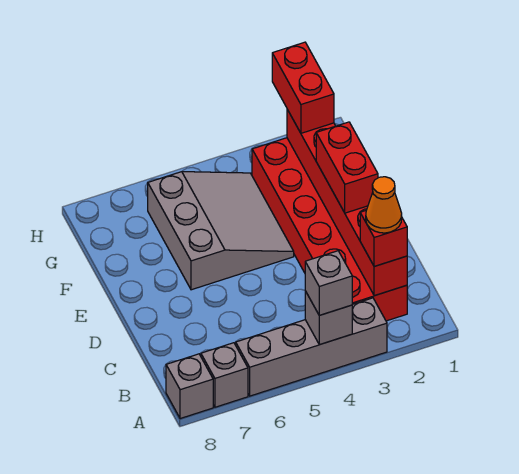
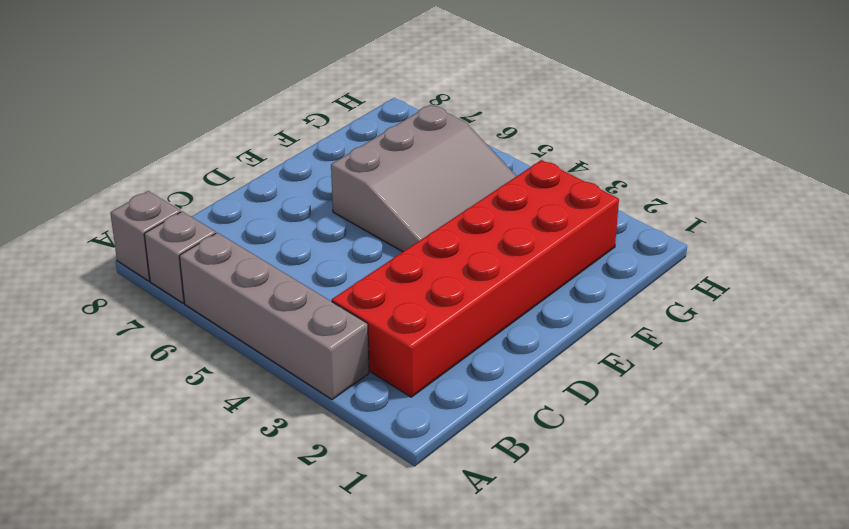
none -> grey brick A4 level 2
none -> red brick B2:G2 level 2
none -> grey brick A4 level 3

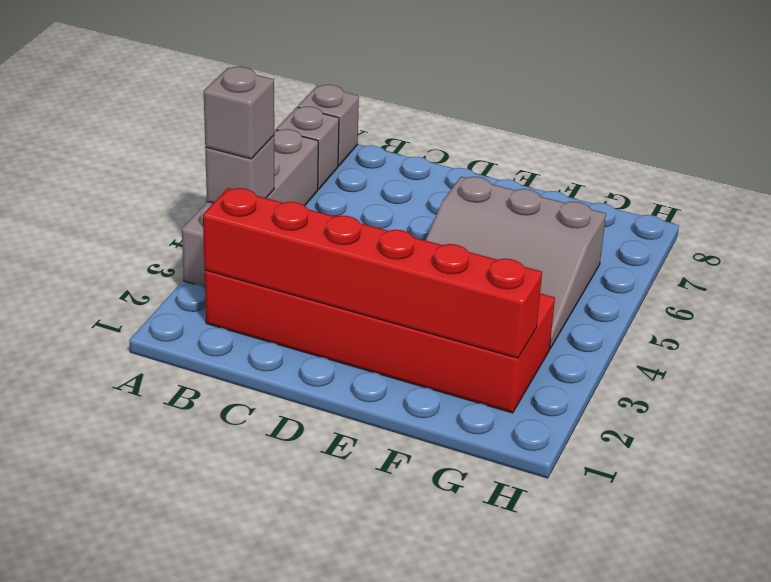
none -> red brick B2 level 3
none -> red brick D2:E2 level 3
none -> red brick G2:H2 level 3

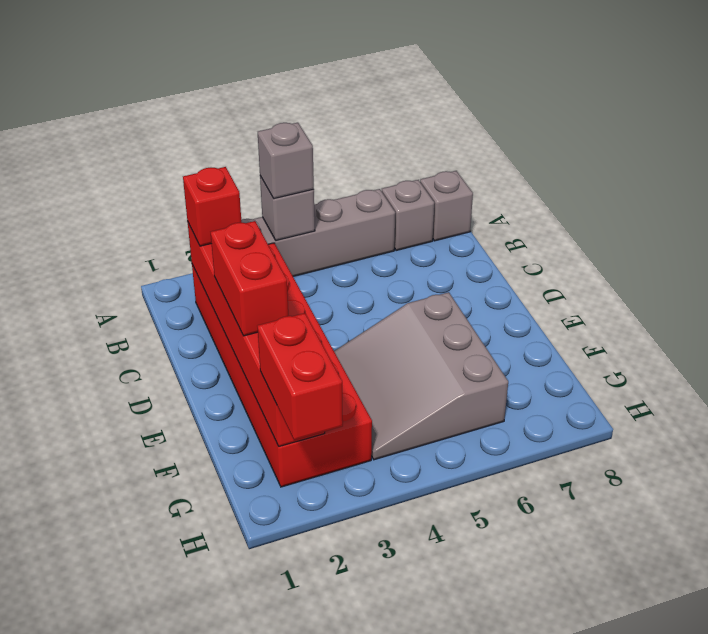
none -> orange cone B2 level 4

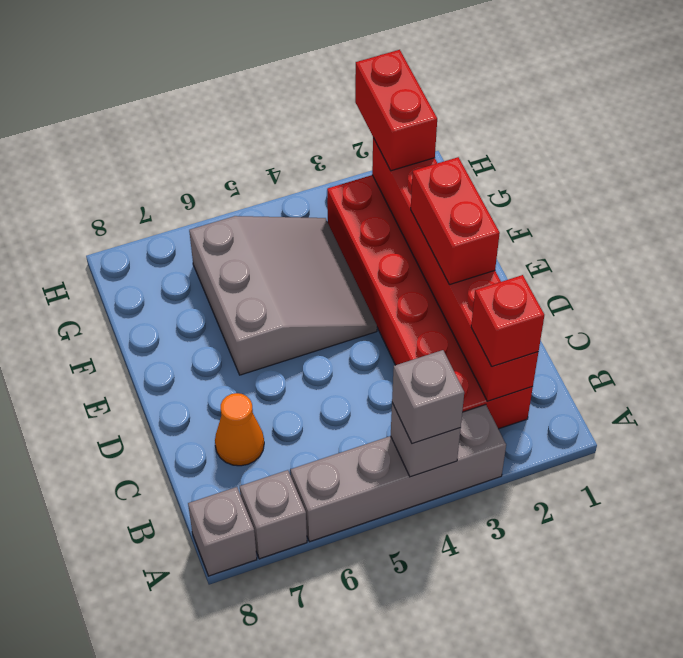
orange cone C7 level 1 -> orange cone B2 level 4

